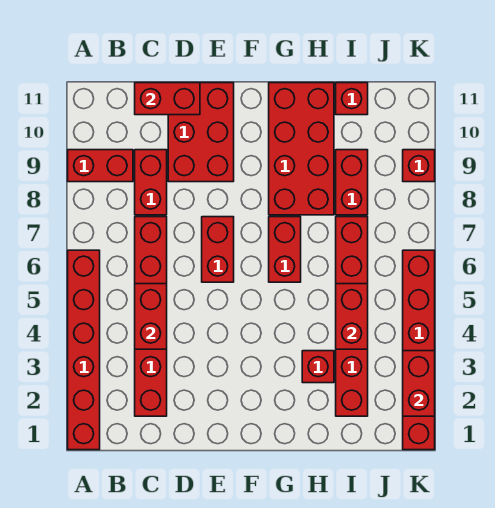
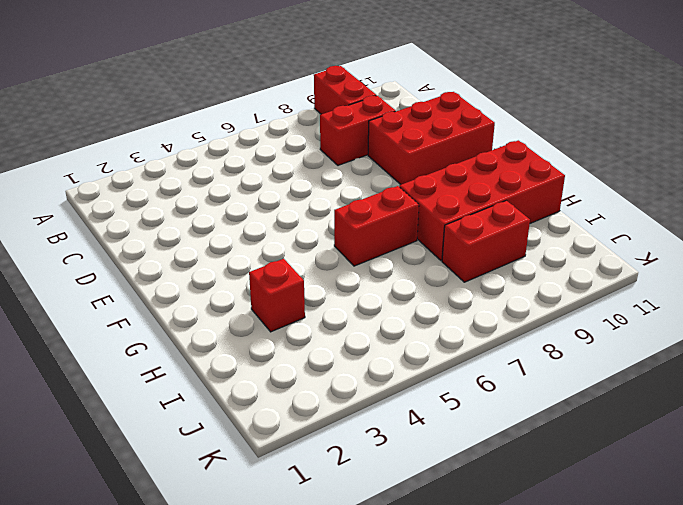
none -> red brick A1:A6 level 1
none -> red brick C2:C7 level 1
none -> red brick E6:E7 level 1

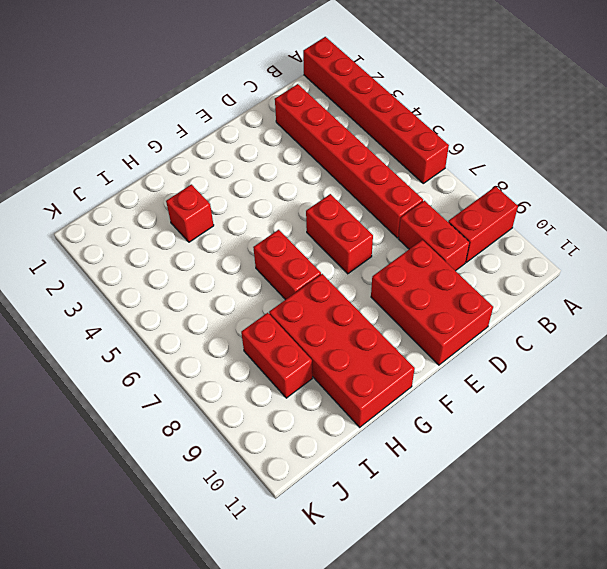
none -> red brick I2:I7 level 1
none -> red brick I11 level 1
none -> red brick K1:K6 level 1

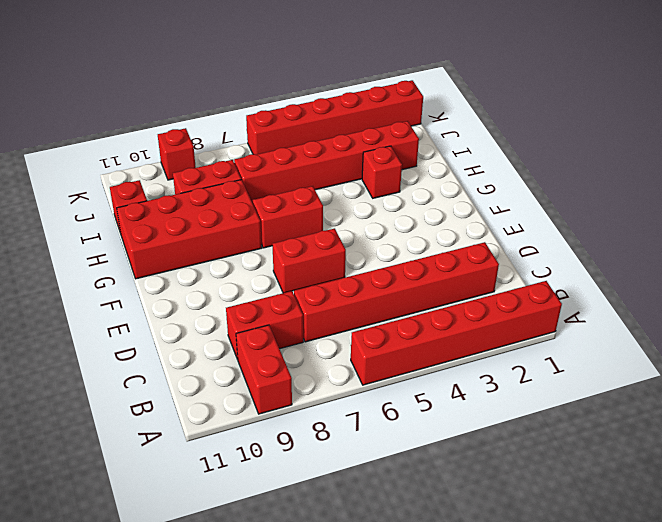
none -> red brick D9:E11 level 1
none -> red brick C4:C5 level 2
none -> red brick C11:D11 level 2

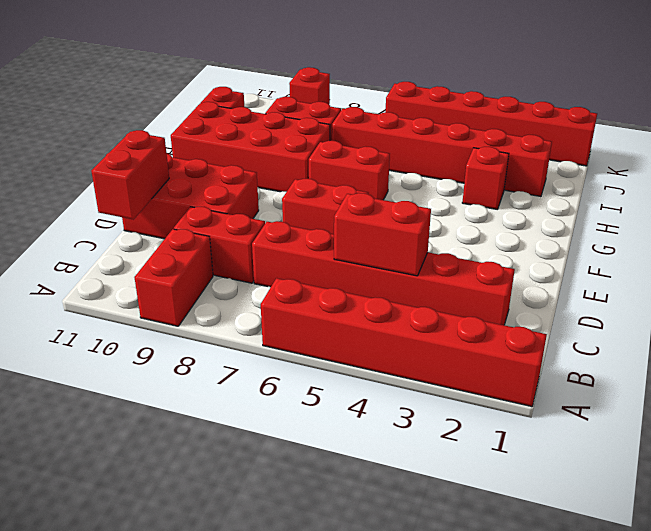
none -> red brick I4:I5 level 2
none -> red brick K2:K3 level 2

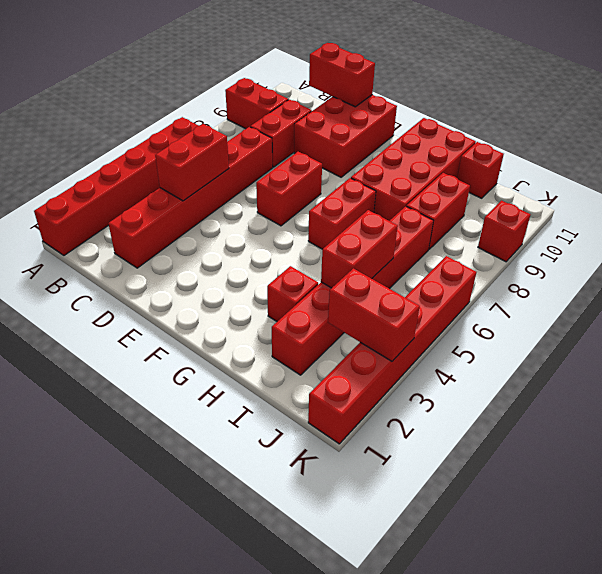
red brick J3:K3 level 2 -> red brick K2:K3 level 2

